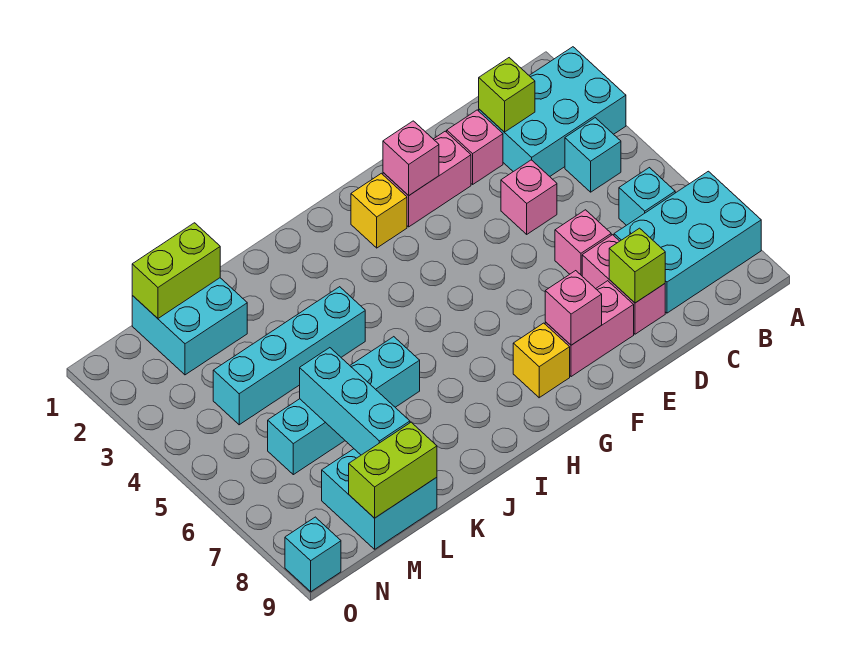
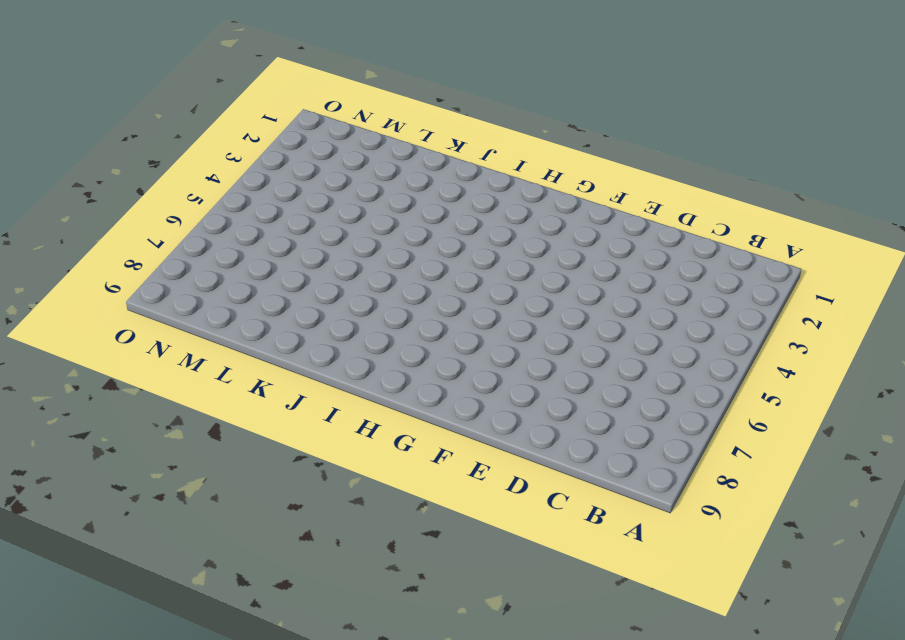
none -> cyan brick A2:C3 level 1
none -> cyan brick A7:C8 level 1
none -> cyan brick B4 level 1

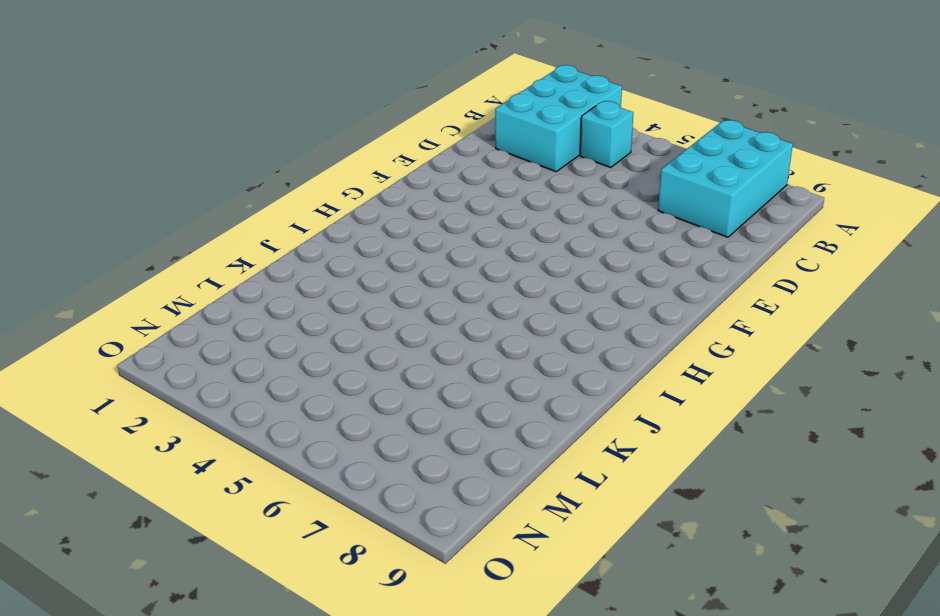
none -> cyan brick B6 level 1
none -> pink brick D2 level 1
none -> pink brick D4 level 1

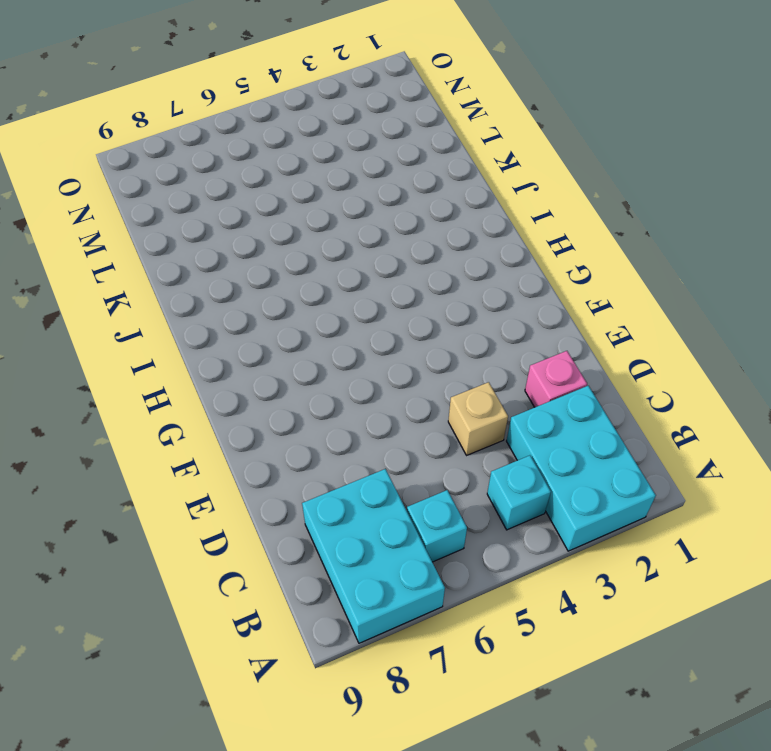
tan brick D4 level 1 -> pink brick D4 level 1
none -> pink brick D6 level 1
none -> pink brick D7:D8 level 1
none -> pink brick E2:F2 level 1

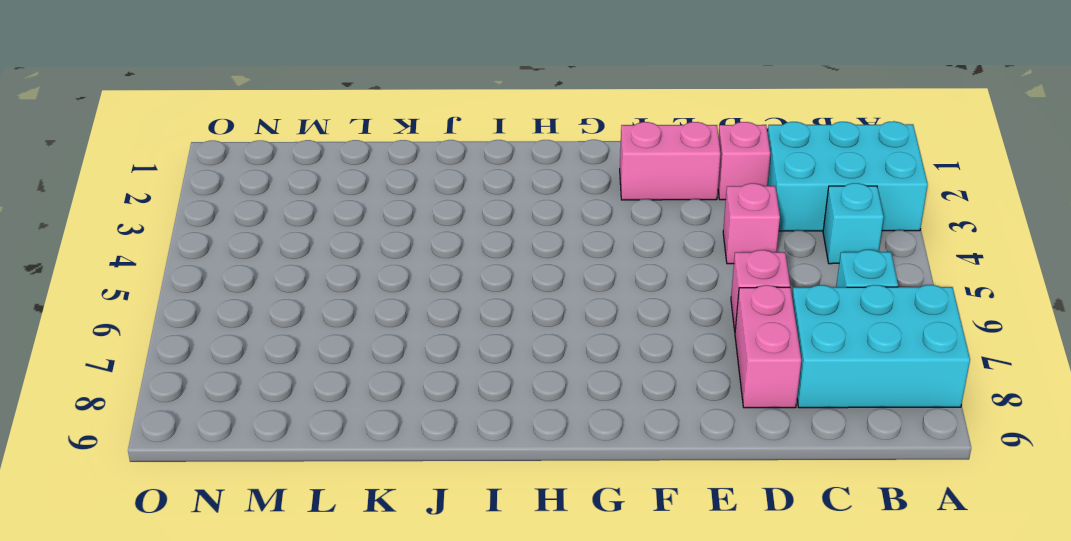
none -> pink brick E8:F8 level 1
none -> yellow brick G2 level 1
none -> yellow brick G8 level 1

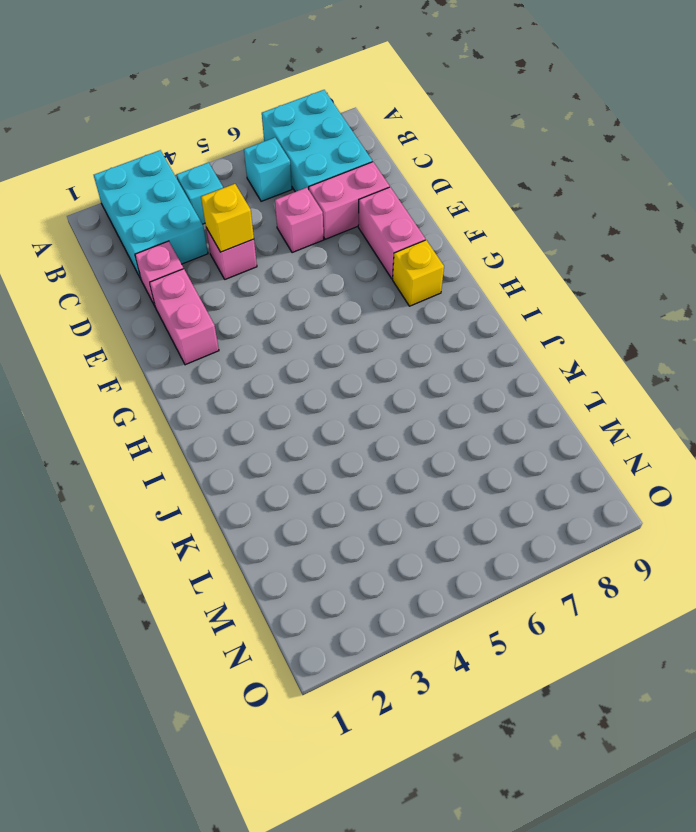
yellow brick D4 level 2 -> yellow brick G2 level 1
none -> cyan brick J4:M4 level 1
none -> cyan brick J6:M6 level 1
none -> cyan brick L1:M2 level 1

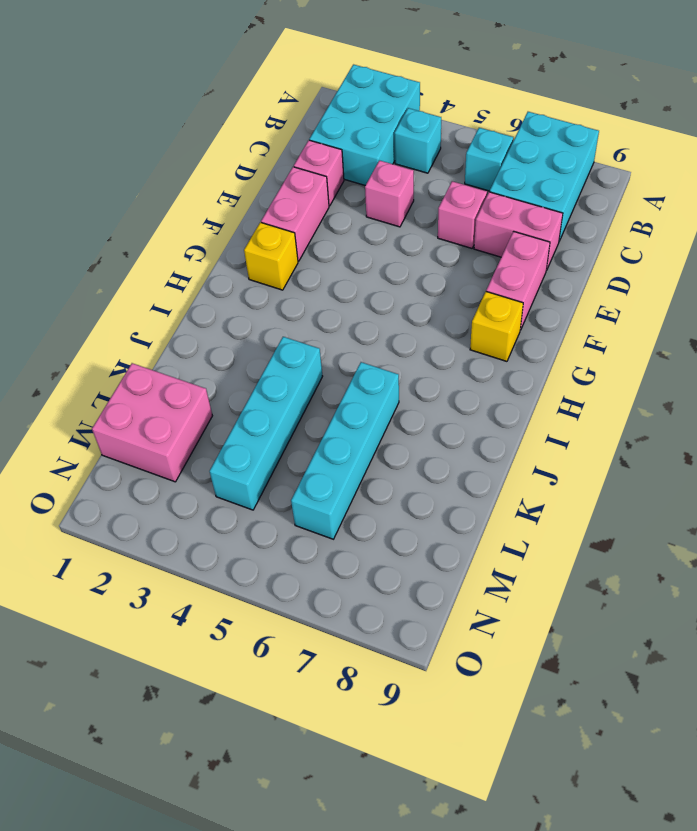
pink brick L1:M2 level 1 -> cyan brick L1:M2 level 1
none -> cyan brick L8:M9 level 1
none -> cyan brick O9 level 1
none -> lime brick C2 level 2

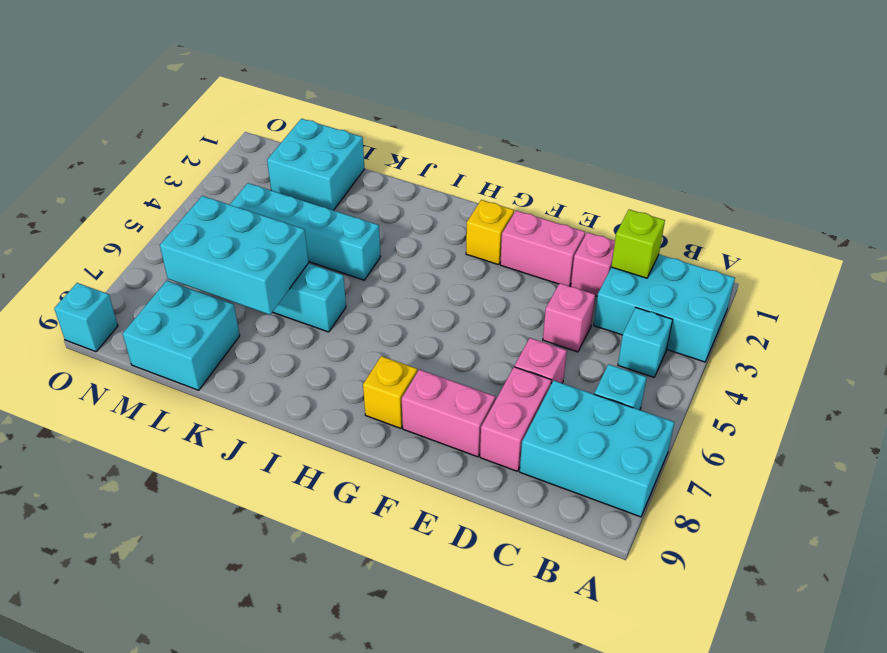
cyan brick K6:M7 level 2 -> cyan brick L6:L8 level 2
none -> lime brick D8 level 2
none -> pink brick F2 level 2
none -> pink brick F8 level 2

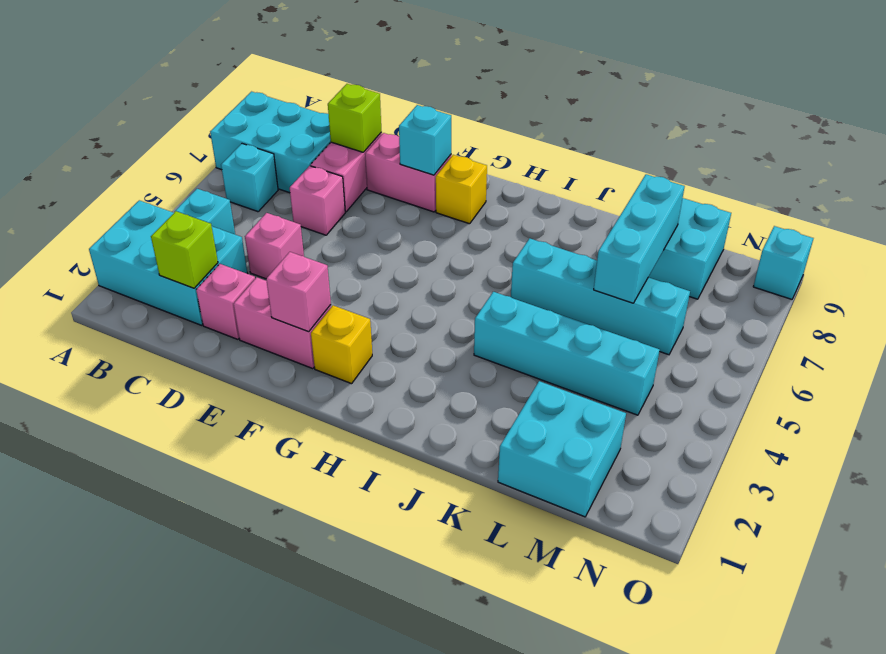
cyan brick F8 level 2 -> pink brick F8 level 2
none -> lime brick L1:M1 level 2
none -> lime brick L9:M9 level 2

